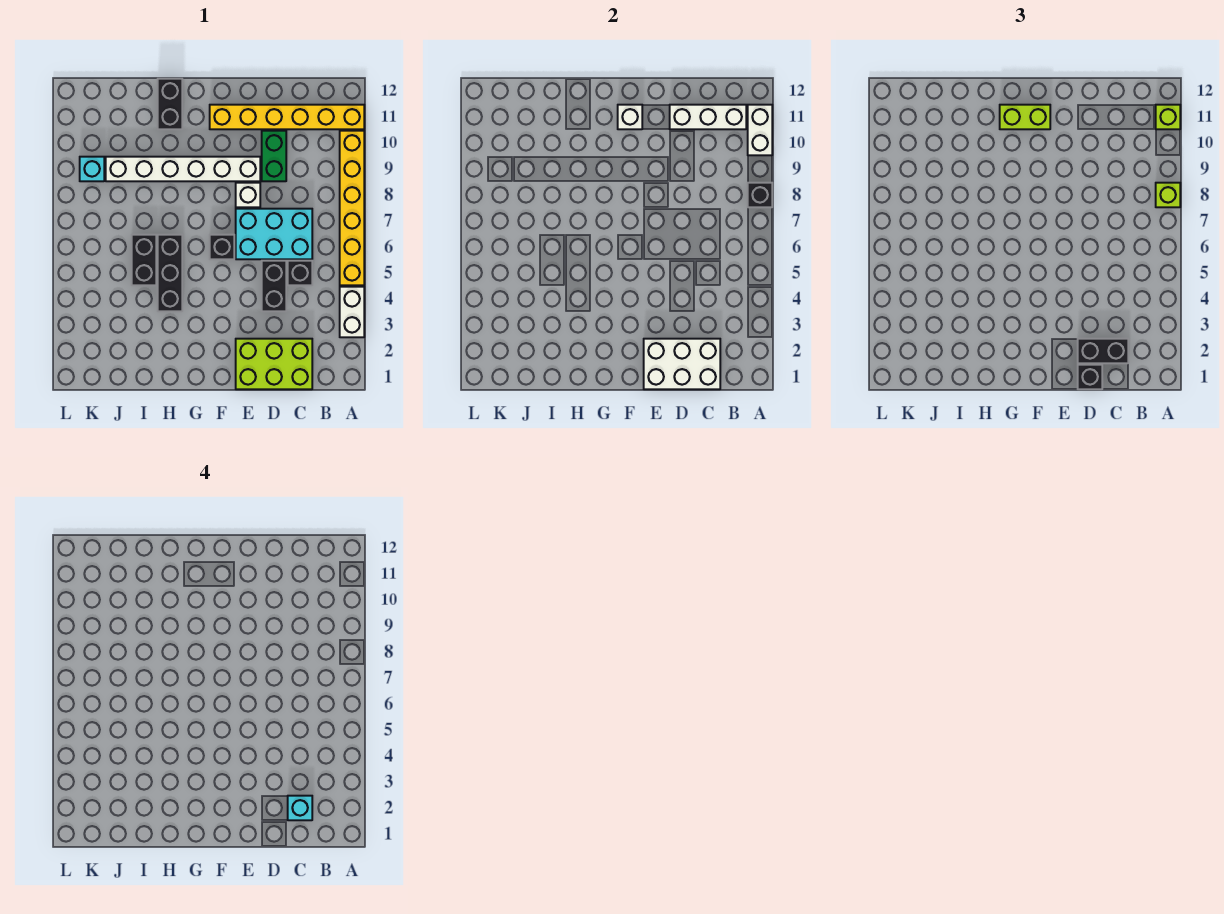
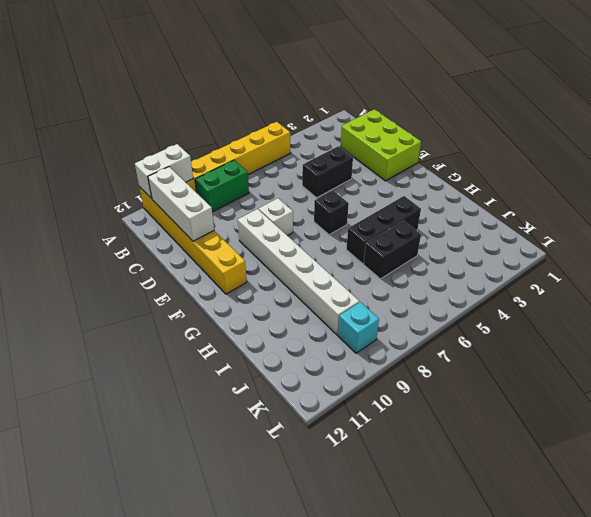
green brick B8:B9 level 1 -> green brick D9:D10 level 1
none -> white brick A3:A4 level 1
none -> black brick C5 level 1
none -> cyan brick C6:E7 level 1

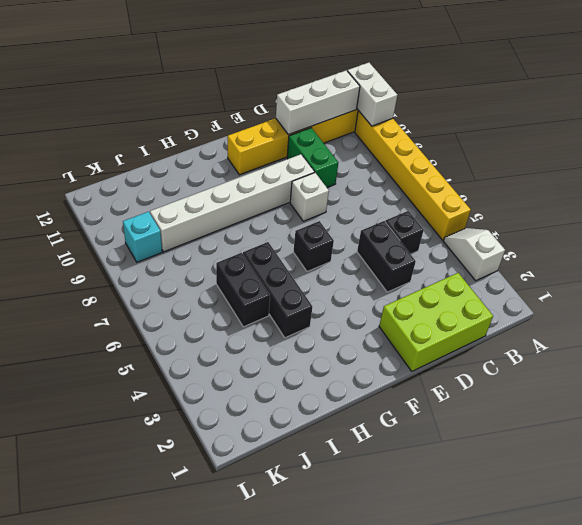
white slope A3:A4 level 1 top 3 -> white brick A3:A4 level 1
none -> cyan brick C6:E7 level 1
none -> black brick H11:H12 level 1
none -> black brick A8 level 2

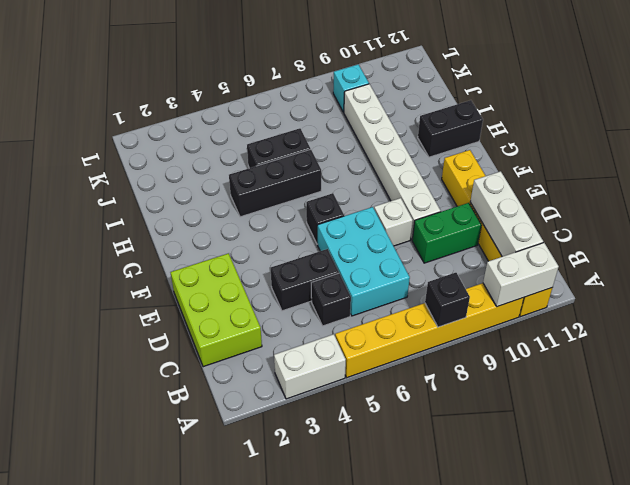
none -> white brick C1:E2 level 2
none -> white brick F11 level 2
none -> lime brick A8 level 3

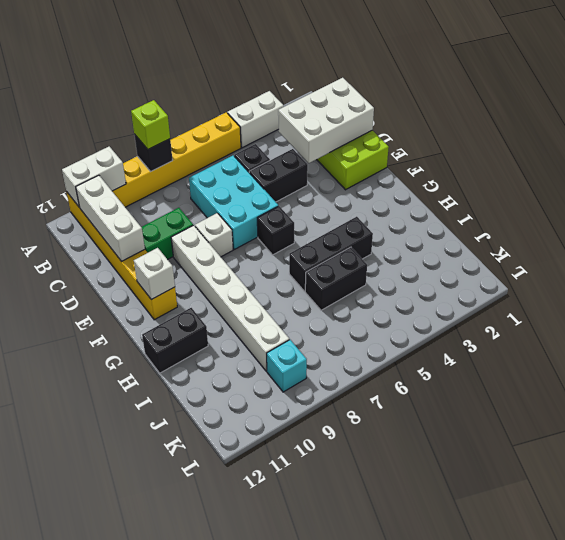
white brick C1:D3 level 2 -> white brick C1:E2 level 2
none -> lime brick A11 level 3
none -> black brick C2:D2 level 3
none -> black brick D1 level 3

